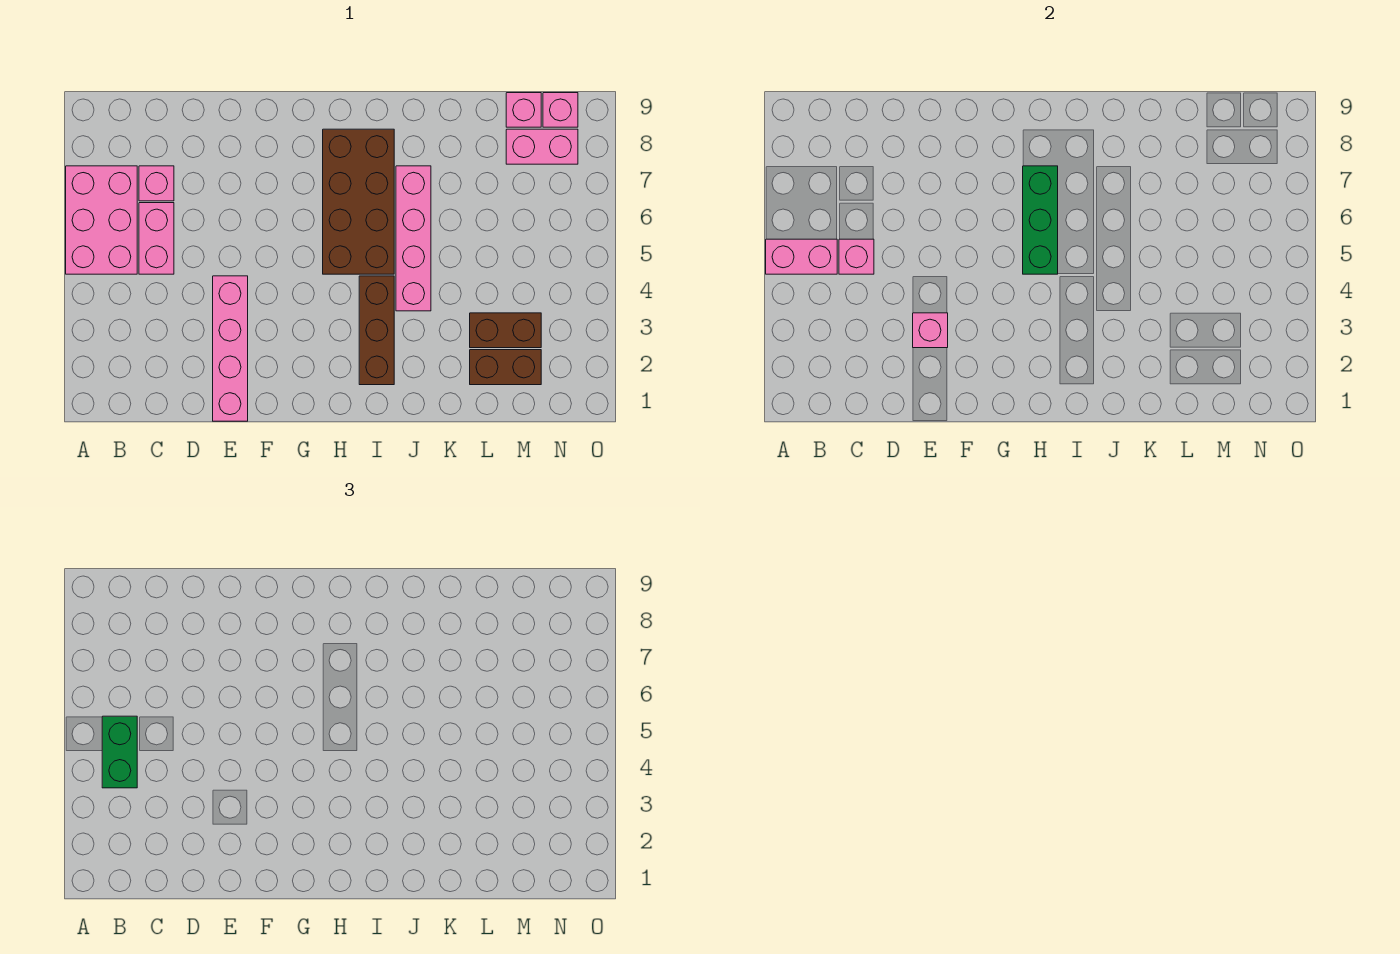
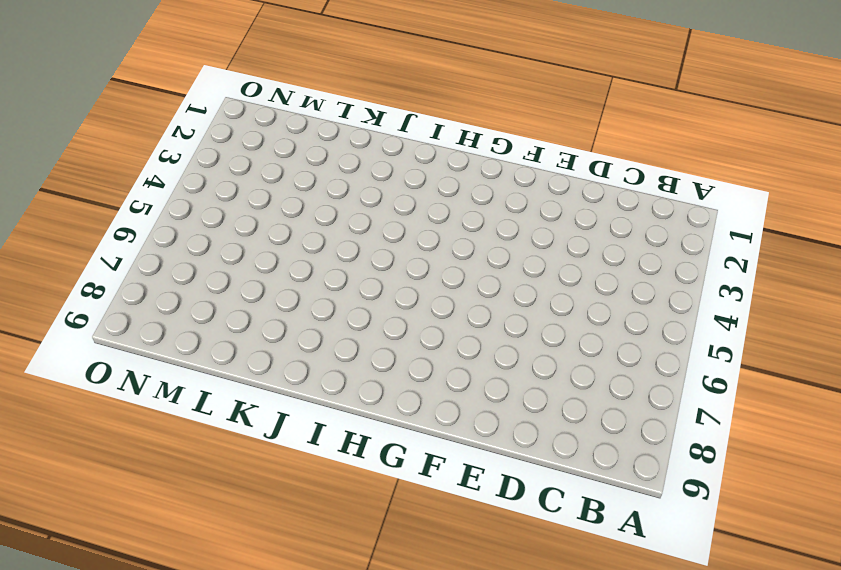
none -> pink brick A5:B7 level 1
none -> pink brick C5:C6 level 1
none -> pink brick C7 level 1

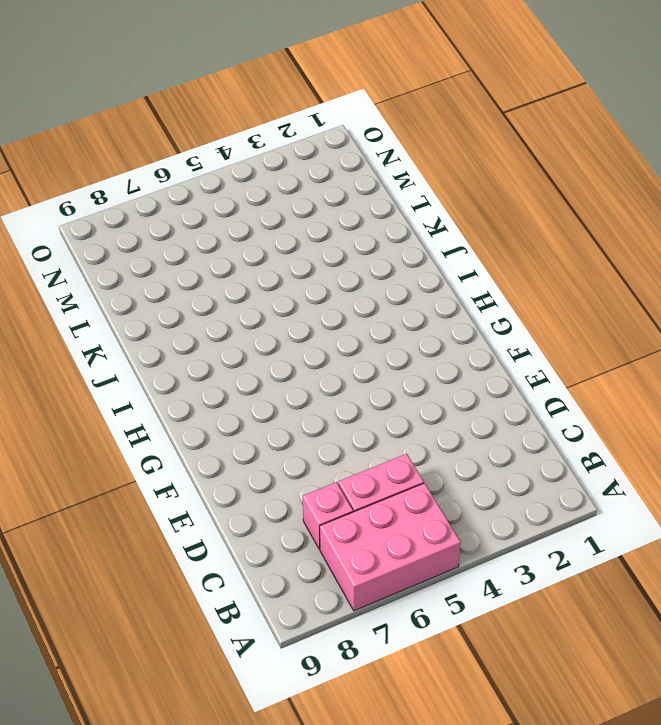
none -> pink brick E1:E4 level 1
none -> brown brick H5:I8 level 1
none -> brown brick I2:I4 level 1

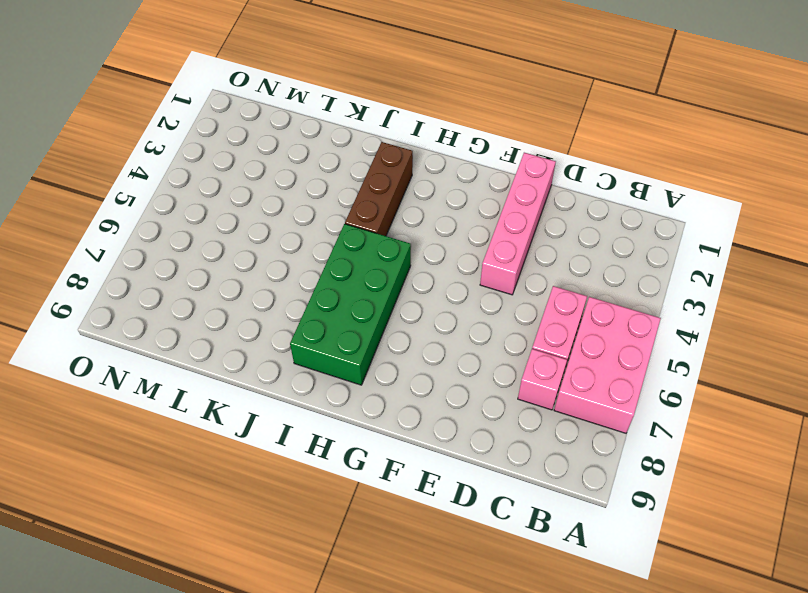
green brick H5:I8 level 1 -> brown brick H5:I8 level 1
none -> pink brick J4:J7 level 1
none -> brown brick L2:M2 level 1
none -> brown brick L3:M3 level 1

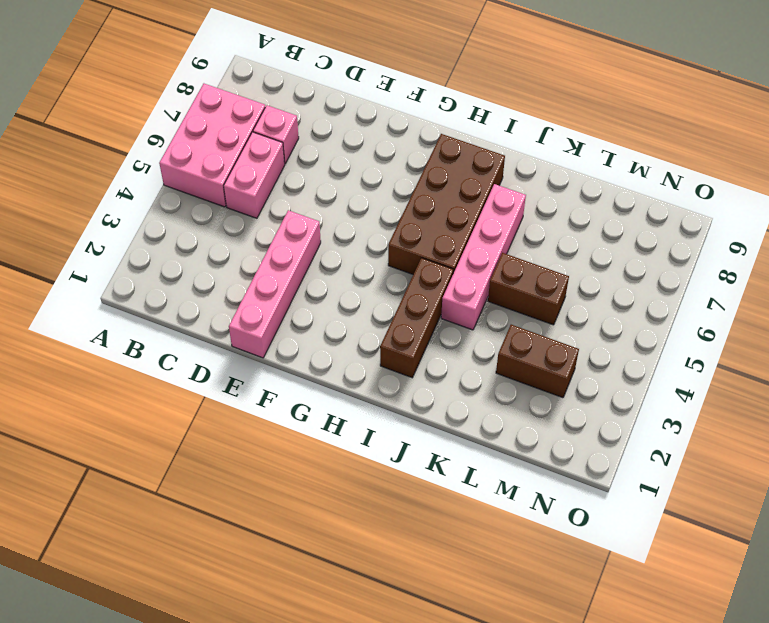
brown brick K5:L5 level 1 -> brown brick L2:M2 level 1
none -> pink brick M8:N8 level 1
none -> pink brick M9 level 1
none -> pink brick N9 level 1

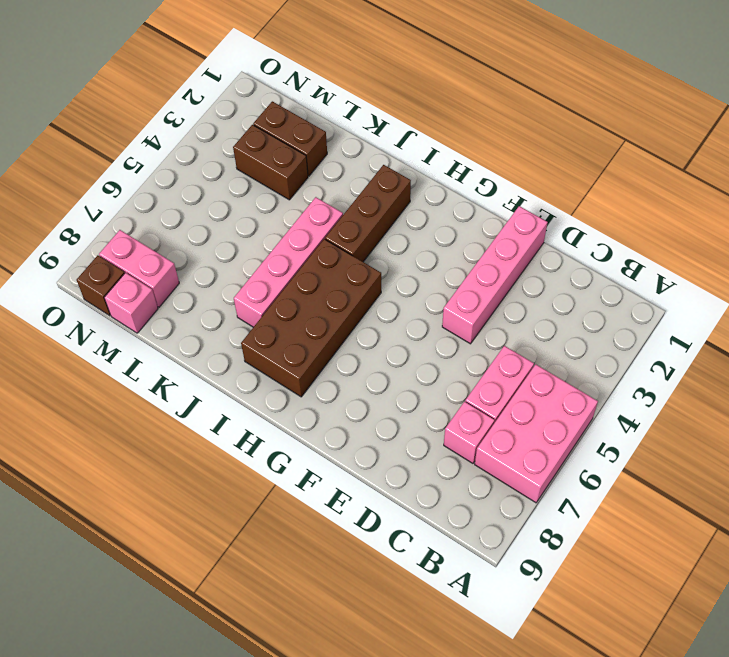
brown brick N9 level 1 -> pink brick N9 level 1
none -> pink brick A5:B5 level 2
none -> pink brick C5 level 2
none -> pink brick E3 level 2

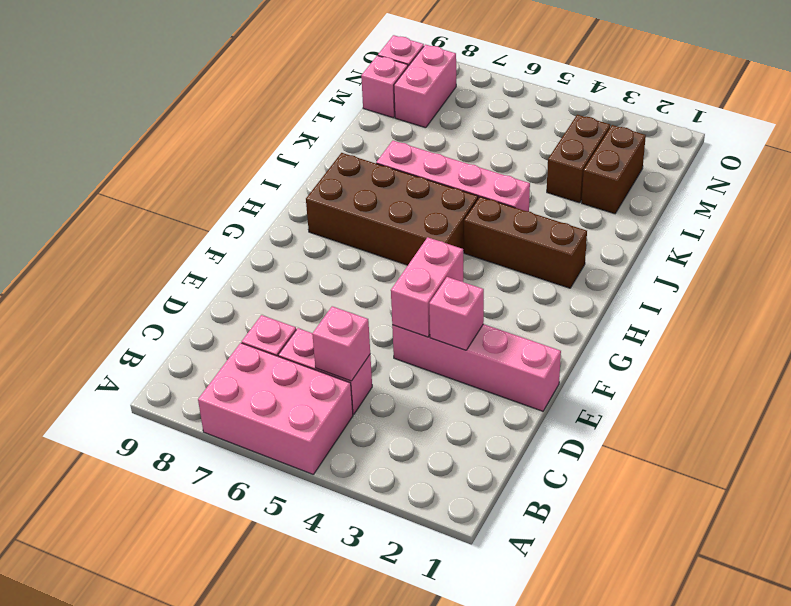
pink brick E4:F4 level 2 -> pink brick A5:B5 level 2
none -> green brick H5:H7 level 2
none -> green brick B4:B5 level 3

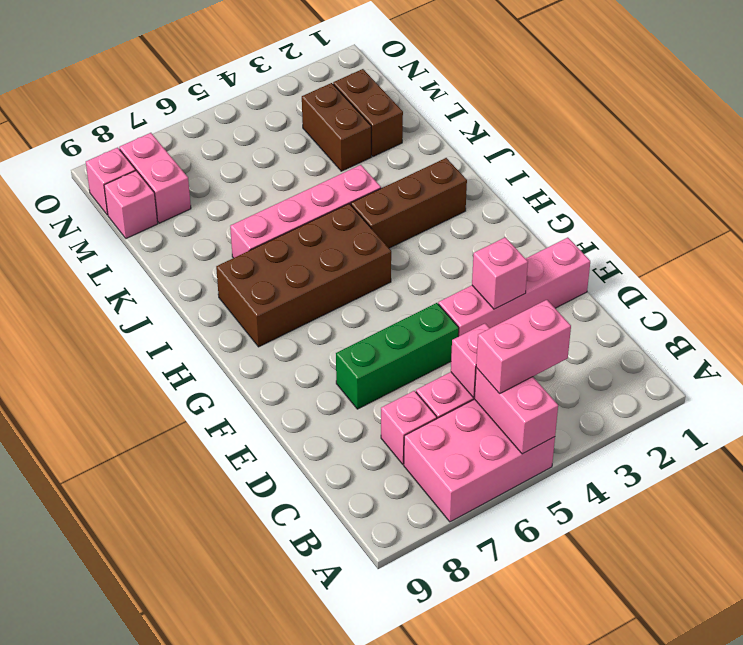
pink brick B4:B5 level 3 -> green brick B4:B5 level 3
green brick E5:E7 level 1 -> green brick H5:H7 level 2

